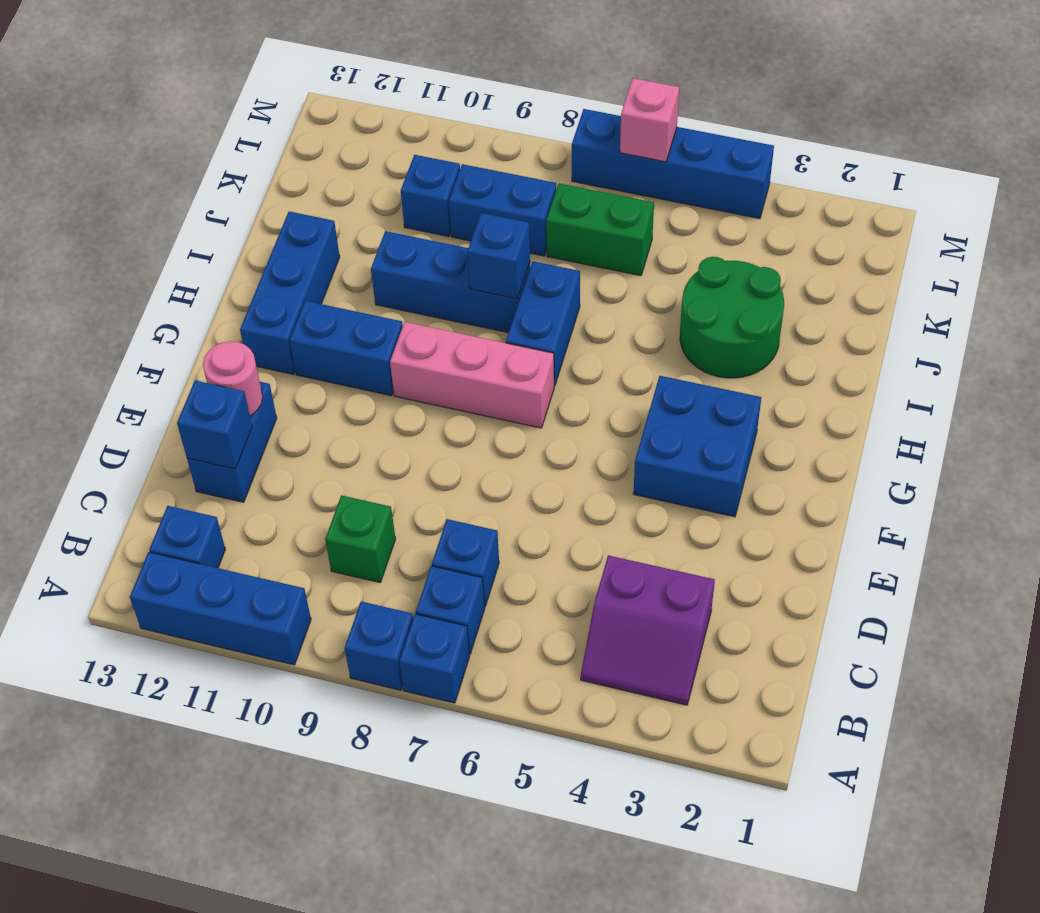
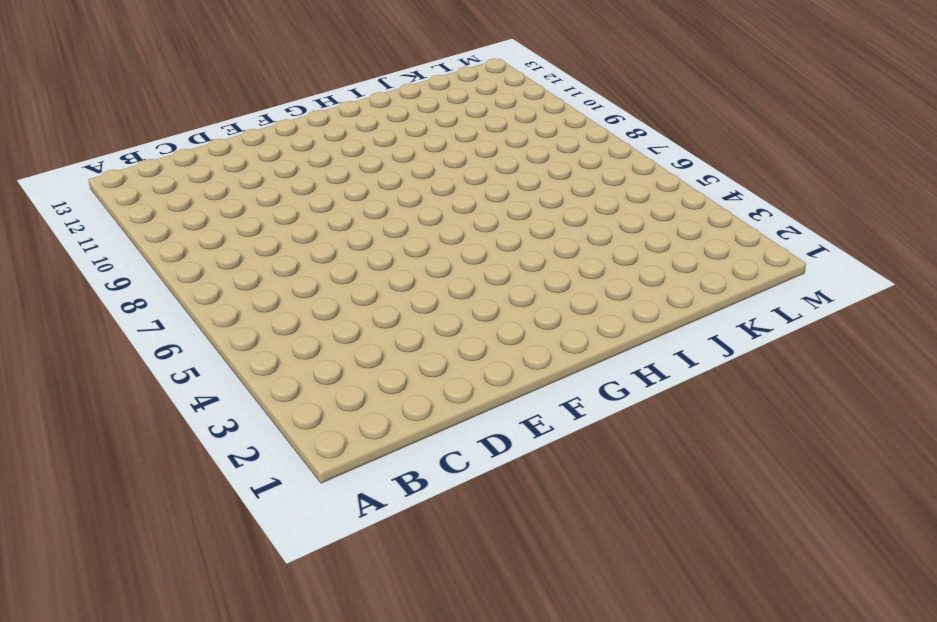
none -> blue brick A7 level 1
none -> blue brick A8 level 1
none -> blue brick A10:A12 level 1

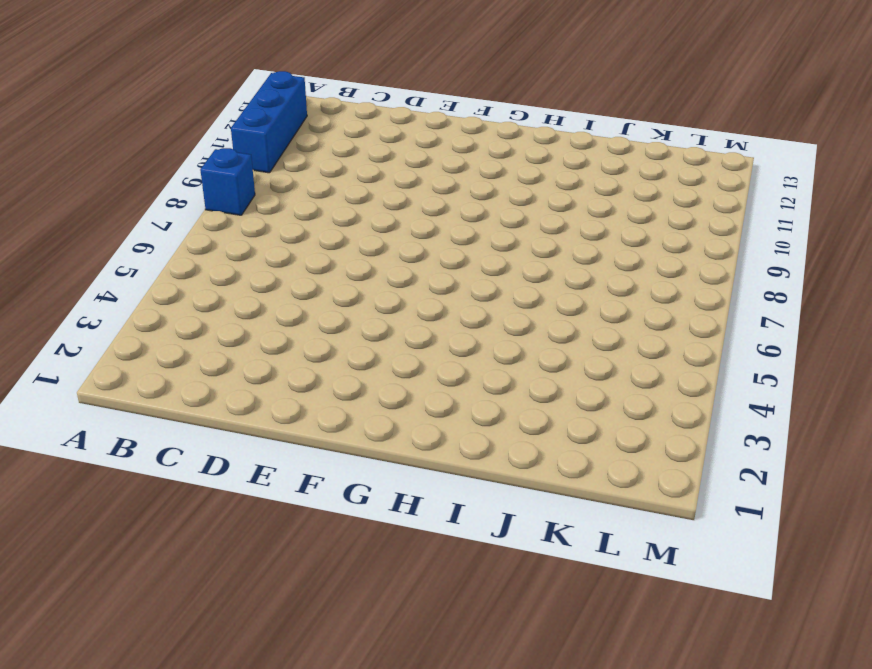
none -> blue brick A7 level 1
none -> purple slope B3:C4 level 1 top C
none -> blue brick B7 level 1

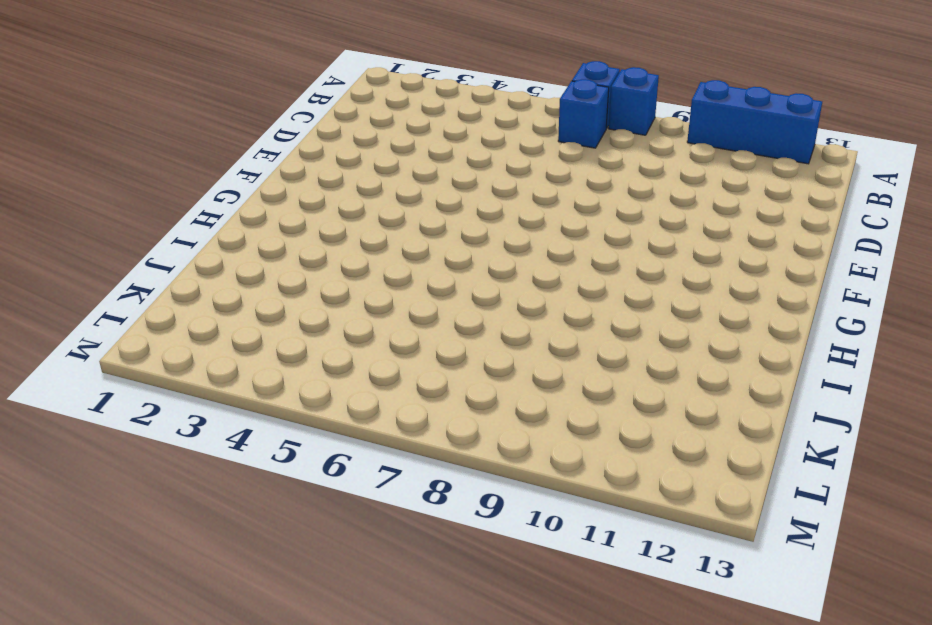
none -> purple slope B3:C4 level 1 top C
none -> blue brick B12 level 1
none -> blue brick C7 level 1

